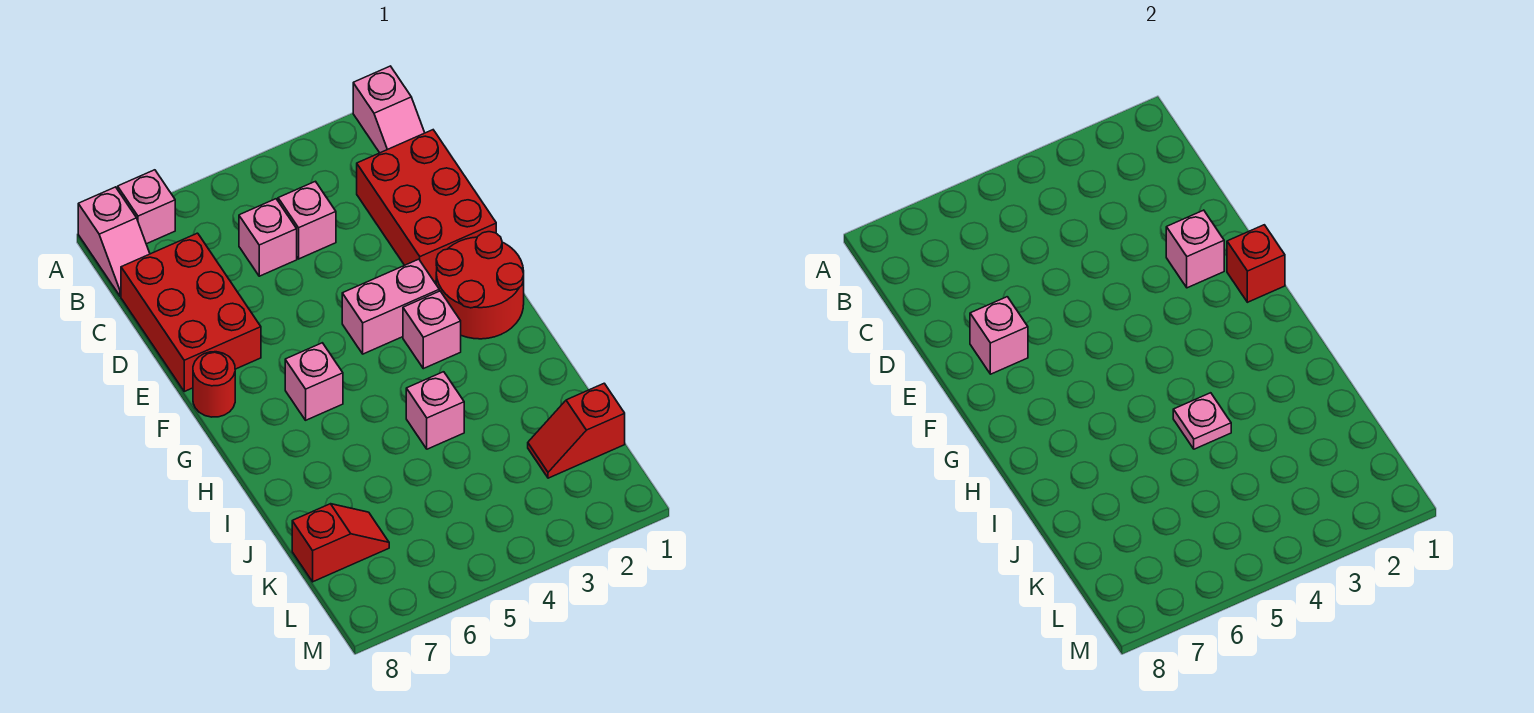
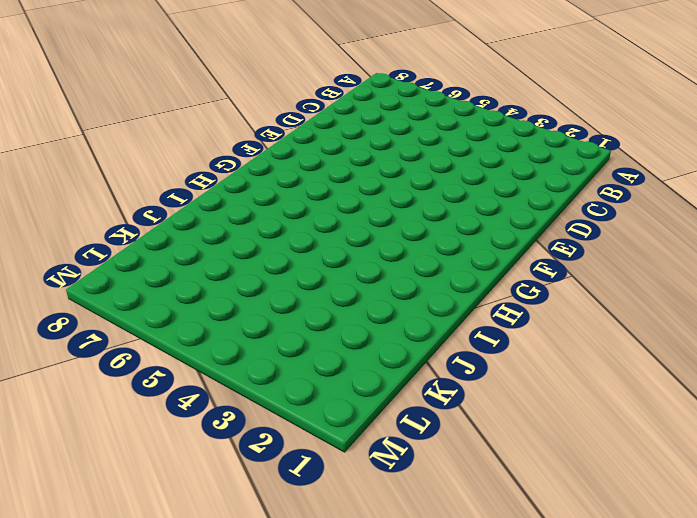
none -> pink slope A1:B1 level 1 top A
none -> pink brick A7 level 1
none -> pink slope A8:B8 level 1 top A

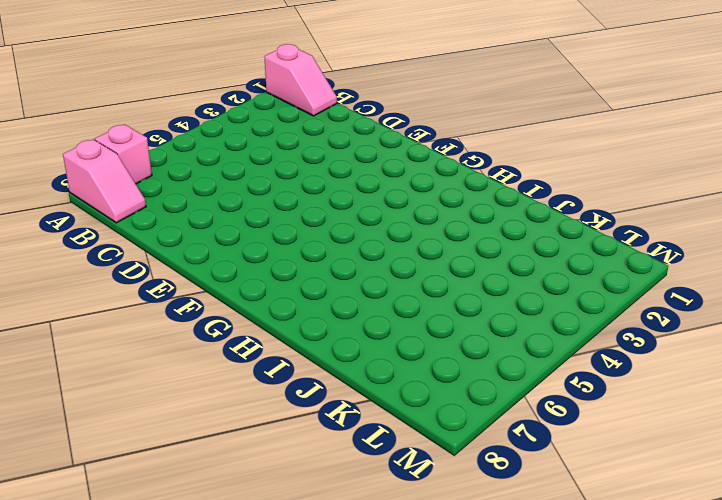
none -> red brick C1:E2 level 1
none -> pink brick C4 level 1
none -> pink brick C5 level 1

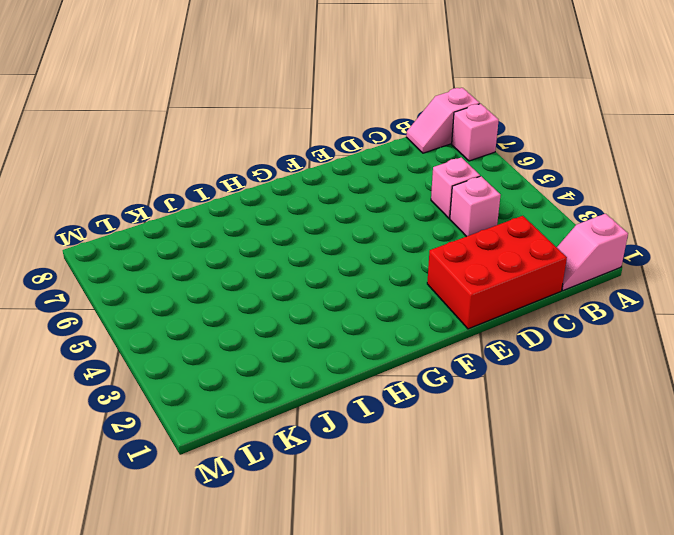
none -> red brick C7:E8 level 1
none -> red round brick F1:G2 level 1
none -> pink brick F3:F4 level 1

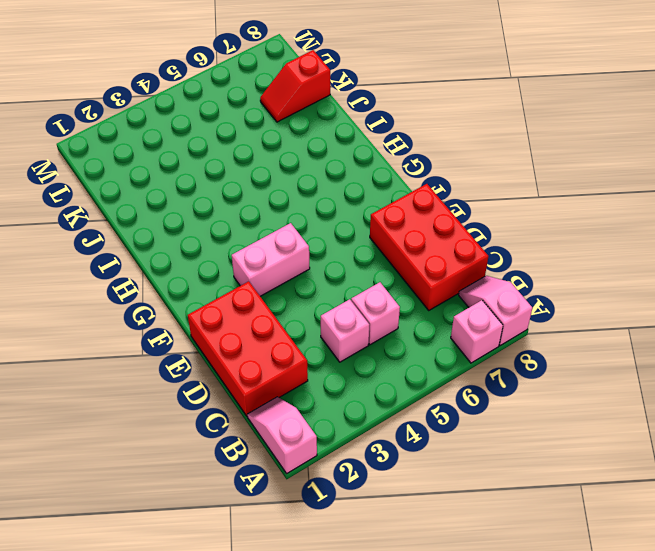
none -> red round brick F1:G2 level 1
none -> red round brick F8 level 1
none -> pink brick G3 level 1

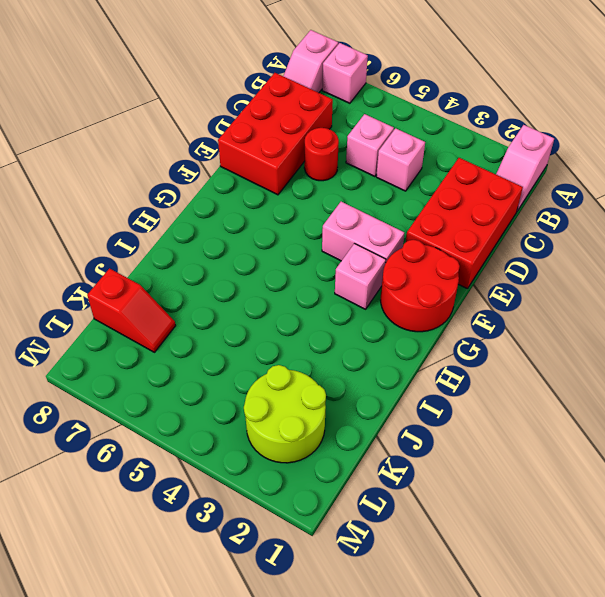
red round brick D6 level 1 -> red round brick F8 level 1
lime round brick K2:L3 level 1 -> red slope K1:K2 level 1 top 1
none -> pink brick G6 level 1
none -> pink brick I4 level 1
none -> pink brick E2 level 2

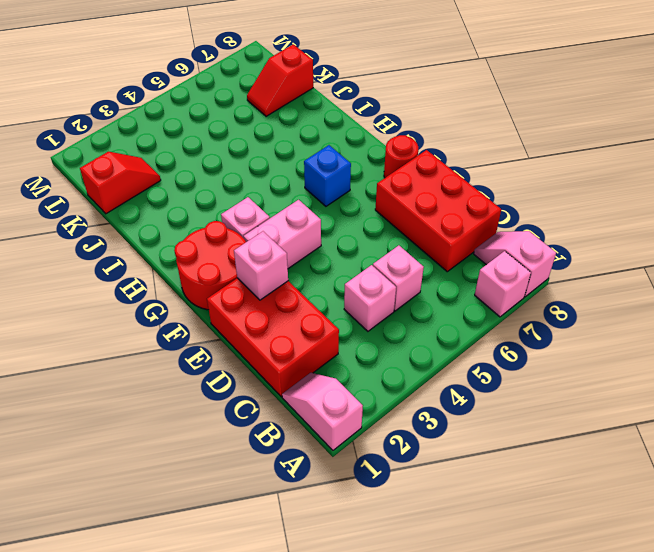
blue brick G6 level 1 -> pink brick G6 level 1
none -> pink brick I4 level 1
none -> pink brick E7 level 2
none -> red brick F1 level 2

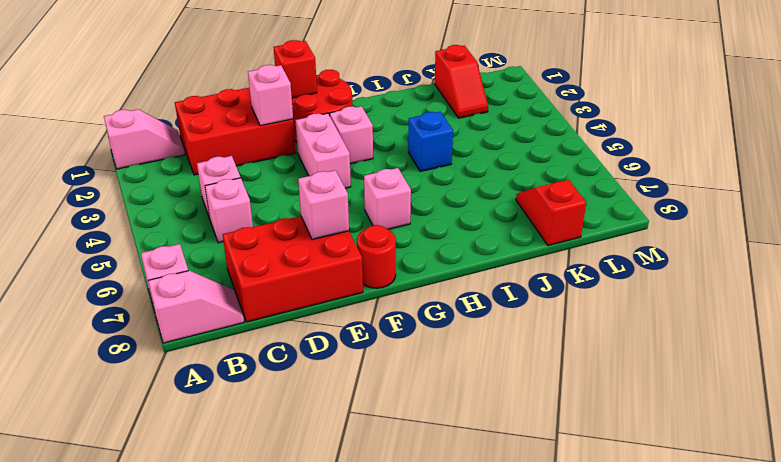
blue brick I4 level 1 -> pink brick I4 level 1
none -> pink plate I4 level 2

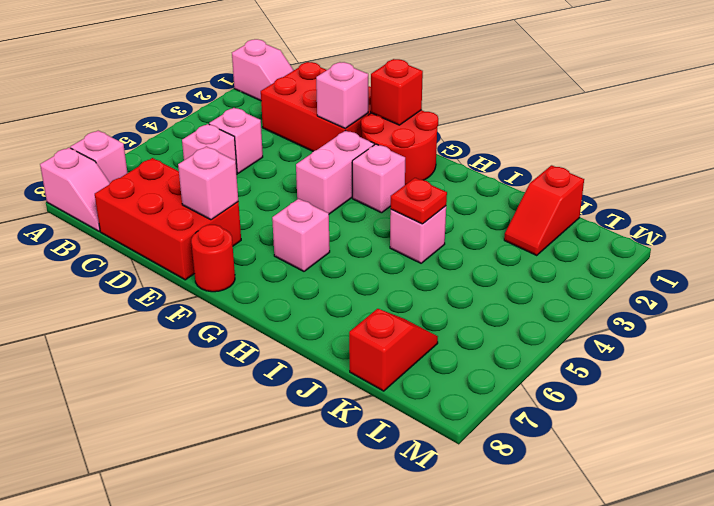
red plate I4 level 2 -> pink plate I4 level 2

